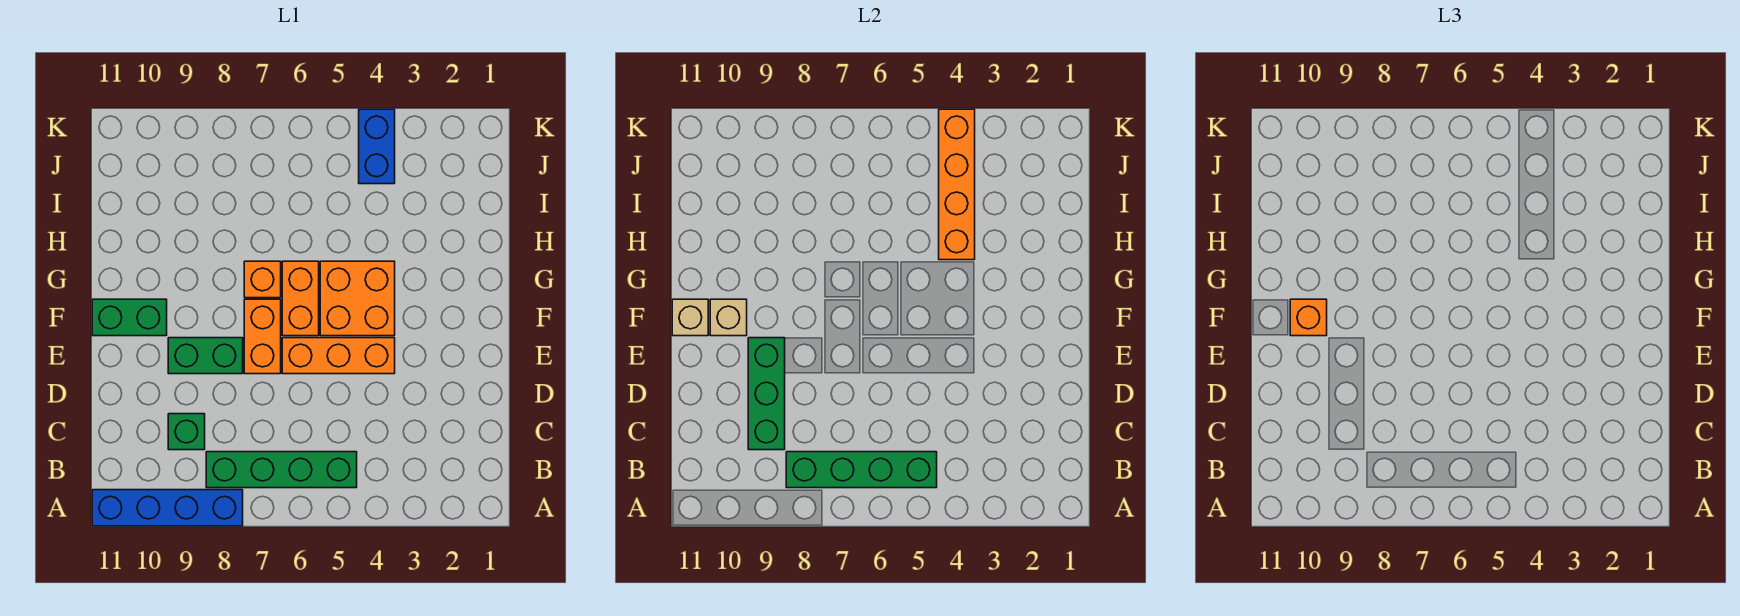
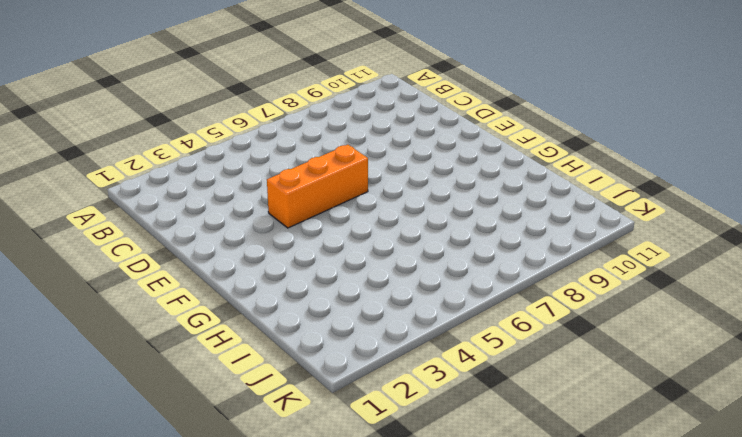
none -> blue brick A8:A11 level 1
none -> green brick B5:B8 level 1
none -> green brick C9 level 1

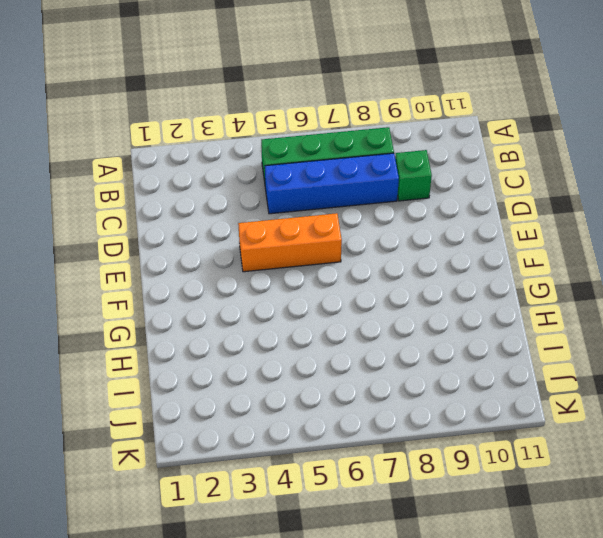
blue brick C5:C8 level 1 -> blue brick A8:A11 level 1
none -> orange brick E7:F7 level 1
none -> green brick E8:E9 level 1
none -> orange brick F4:G5 level 1

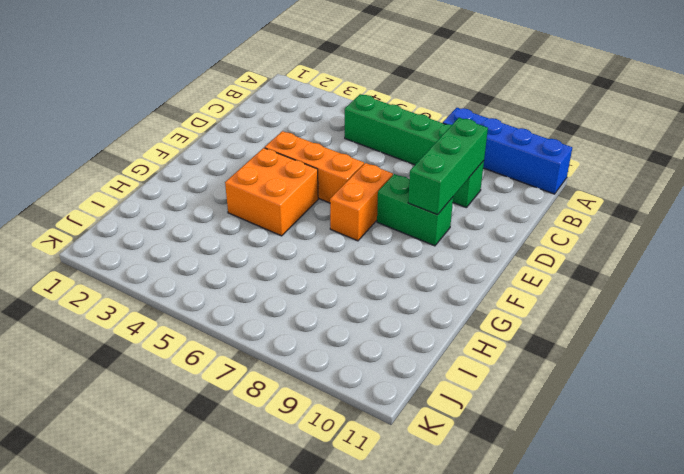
none -> orange brick F6:G6 level 1
none -> green brick F10:F11 level 1
none -> orange brick G7 level 1

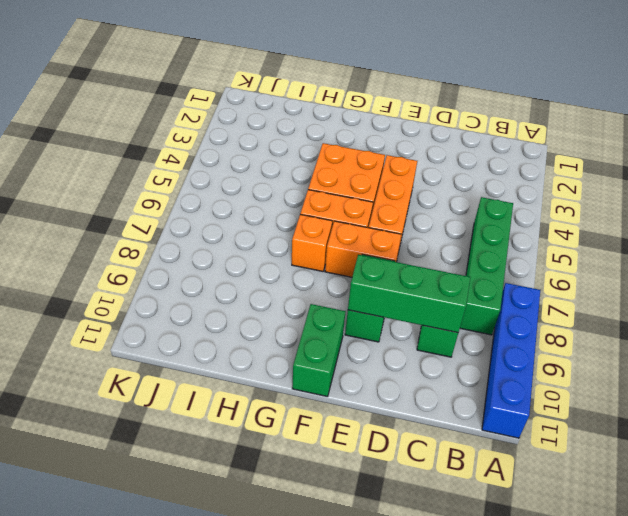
none -> blue brick J4:K4 level 1
none -> green brick B5:B8 level 2
none -> tan brick F10 level 2

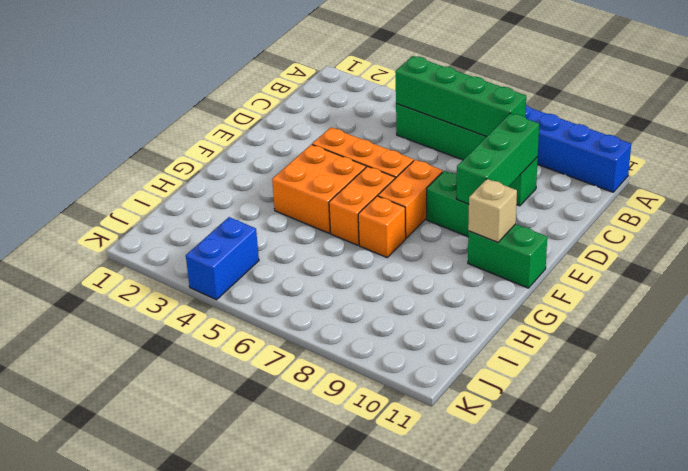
none -> tan brick F11 level 2
none -> orange brick H4:K4 level 2
none -> orange brick F10 level 3

